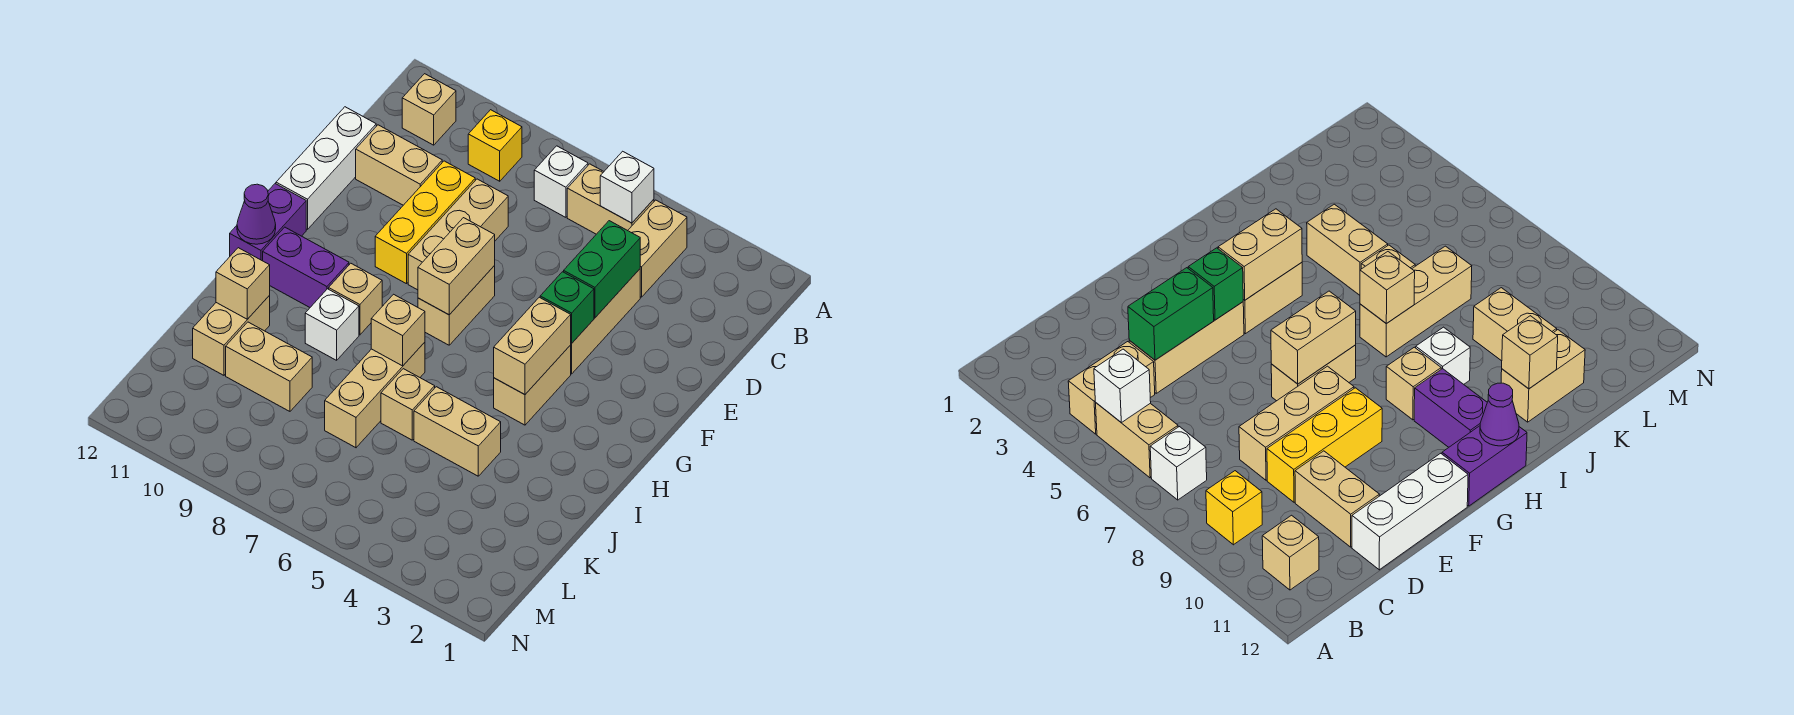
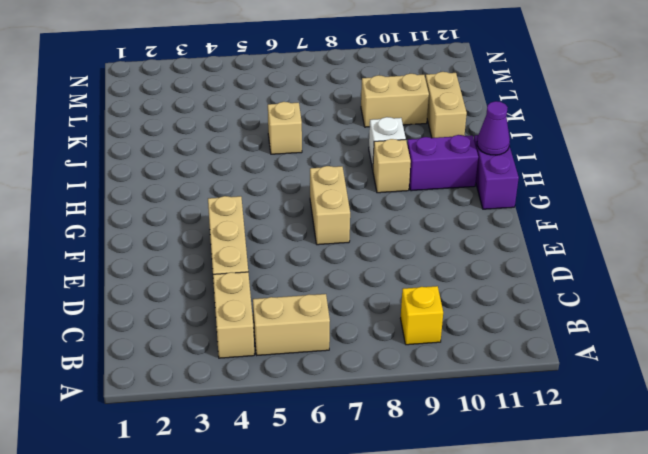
none -> white brick B7 level 1
none -> tan brick B11 level 1
none -> tan brick D8:F8 level 1

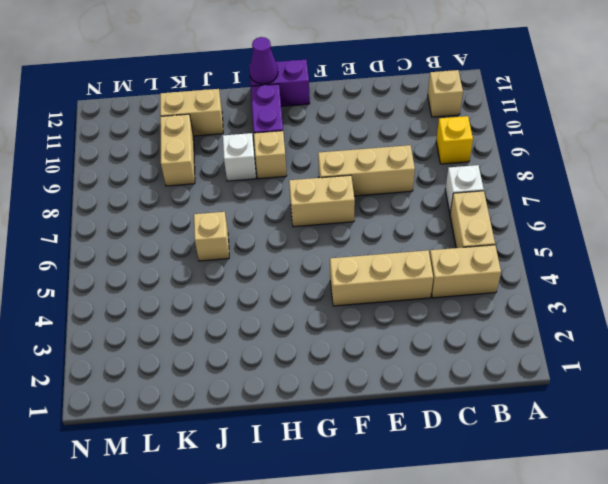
none -> yellow brick D9:F9 level 1
none -> tan brick D10:D11 level 1
none -> white brick D12:F12 level 1

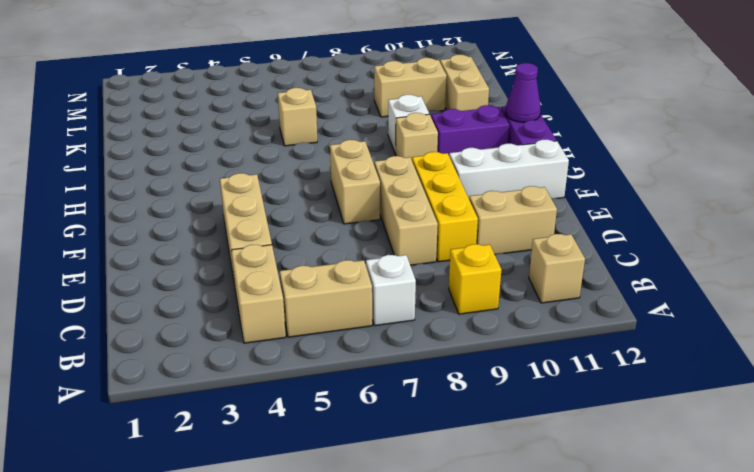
white brick F10:F12 level 1 -> white brick D12:F12 level 1
none -> tan brick G4:H4 level 1
none -> tan brick I7:K7 level 1
none -> tan brick J4:J5 level 1

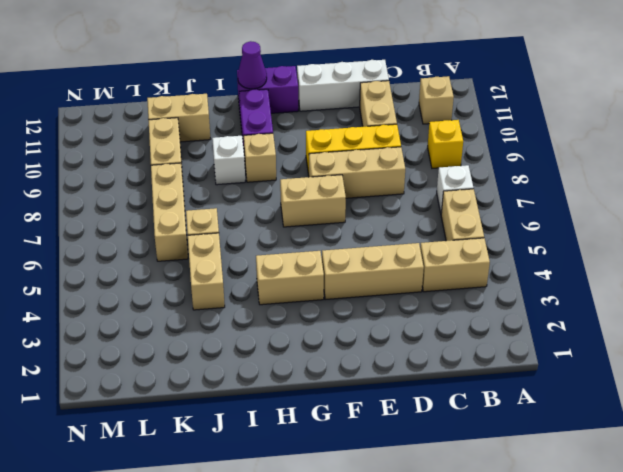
tan brick K6:K8 level 1 -> tan brick I7:K7 level 1
none -> white brick B5 level 2
none -> green brick D4:E4 level 2
none -> green brick F4 level 2

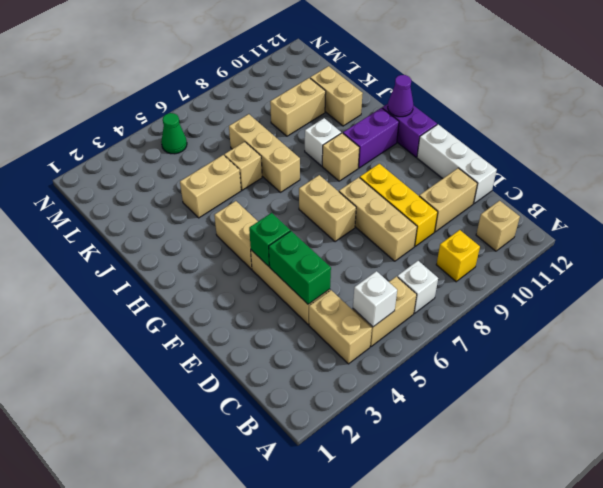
green cone M5 level 1 -> none
none -> tan brick F7:G7 level 2
none -> tan brick G4:H4 level 2
none -> tan brick I7 level 2

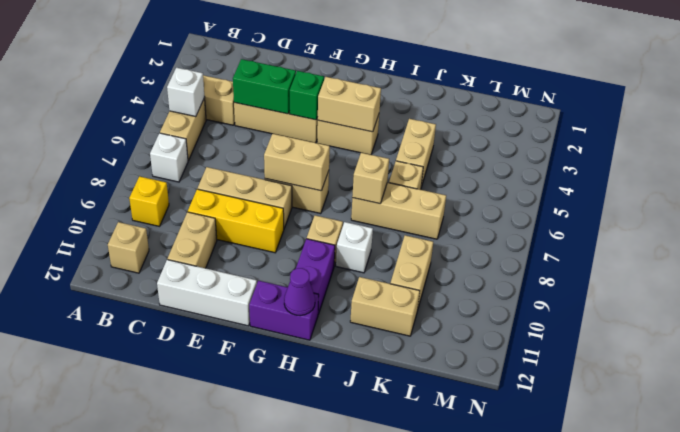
none -> tan brick J11 level 2

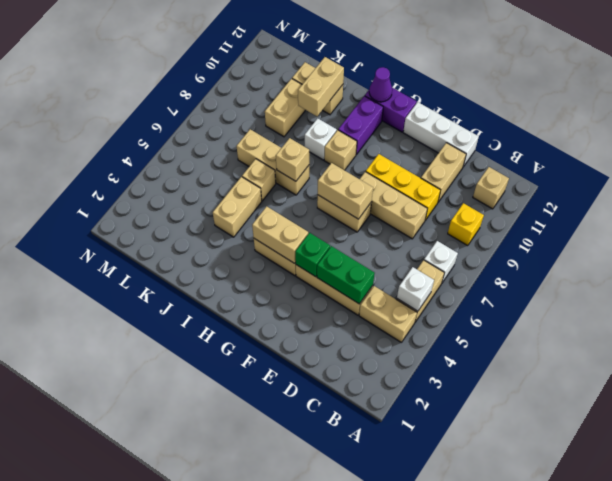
tan brick J10:J11 level 2 -> tan brick J11 level 2

